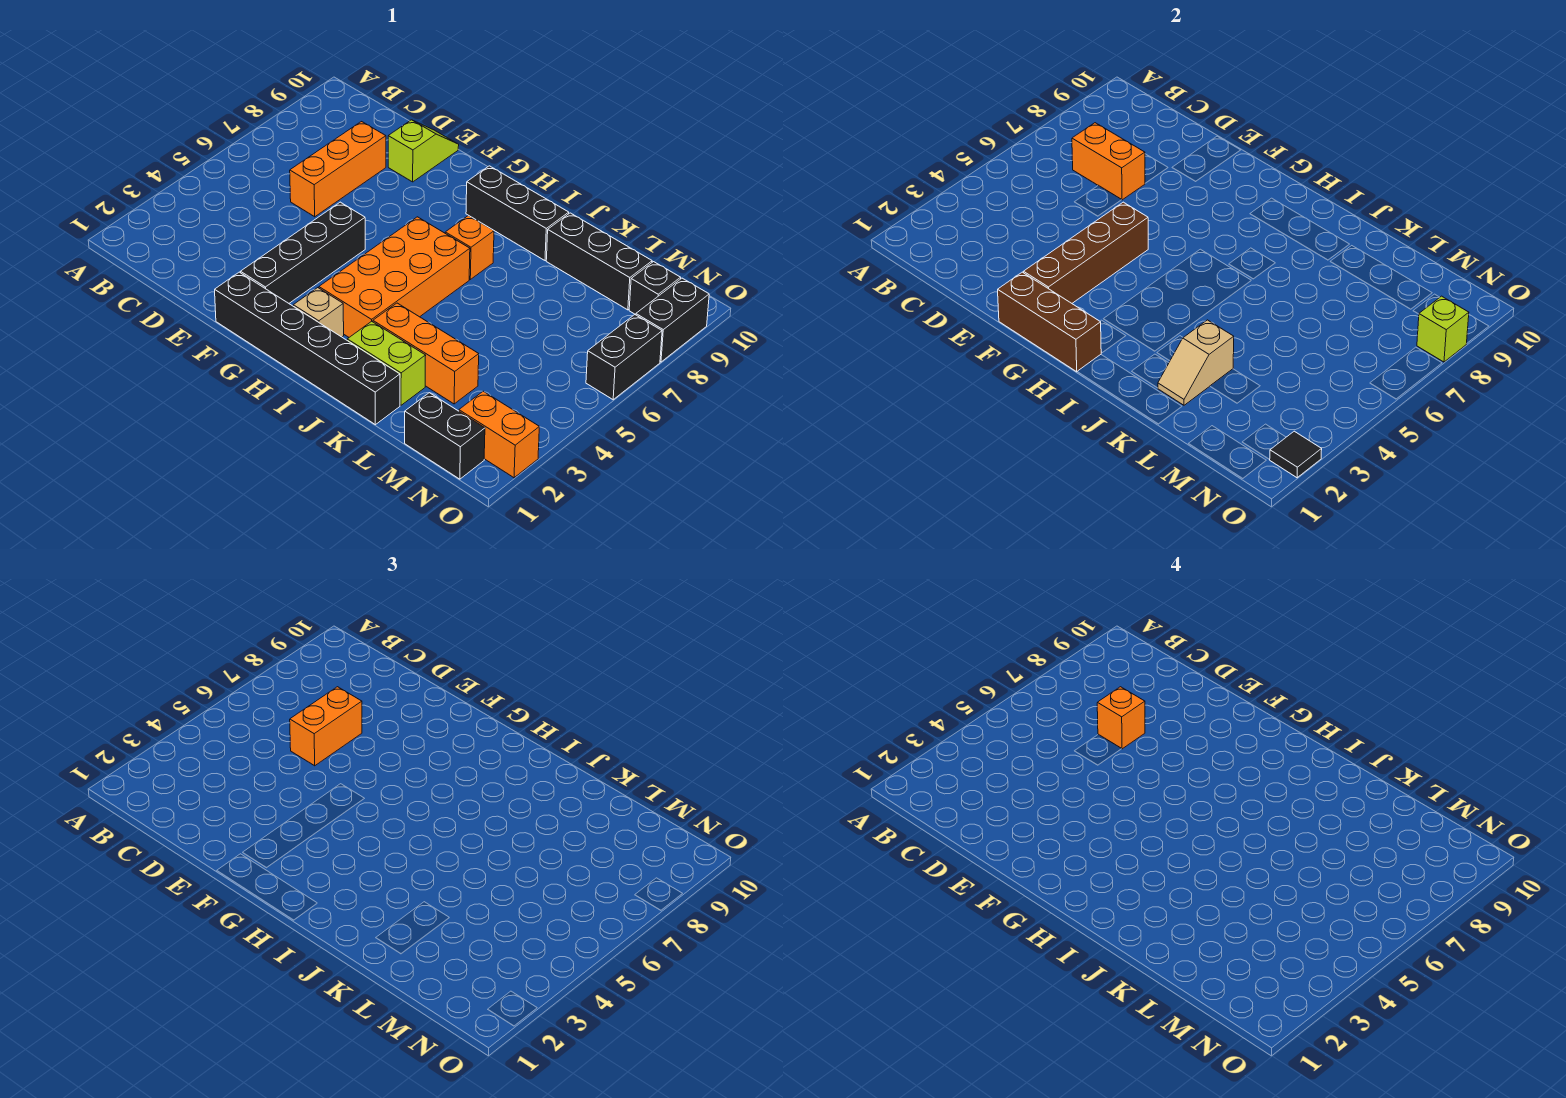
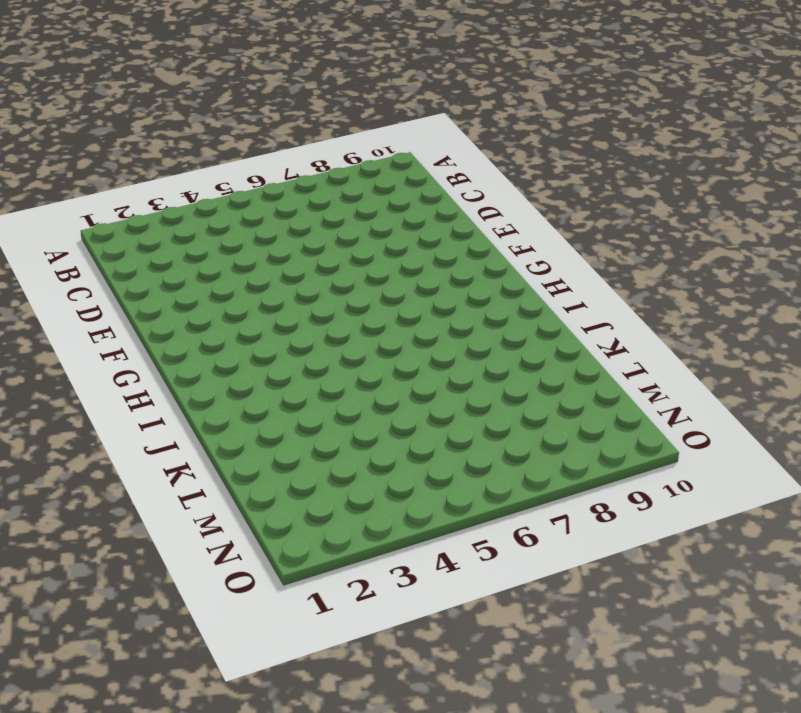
none -> orange brick D6:D8 level 1
none -> lime slope E9:E10 level 1 top 9
none -> black brick F1:K1 level 1

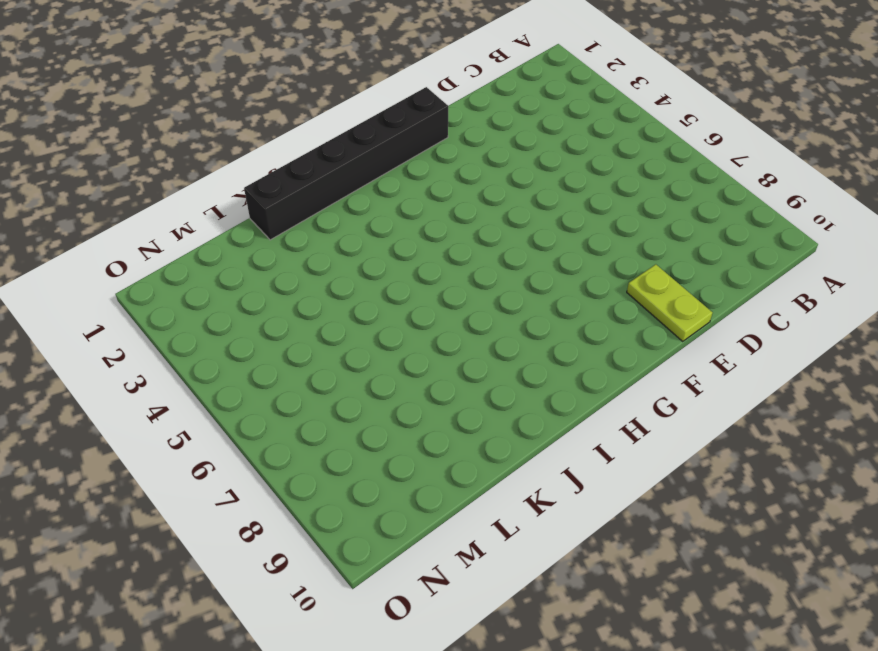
lime plate E9:E10 level 1 -> lime slope E9:E10 level 1 top 9
none -> orange brick D6:D8 level 1
none -> black brick F2:F5 level 1
none -> tan brick H2 level 1

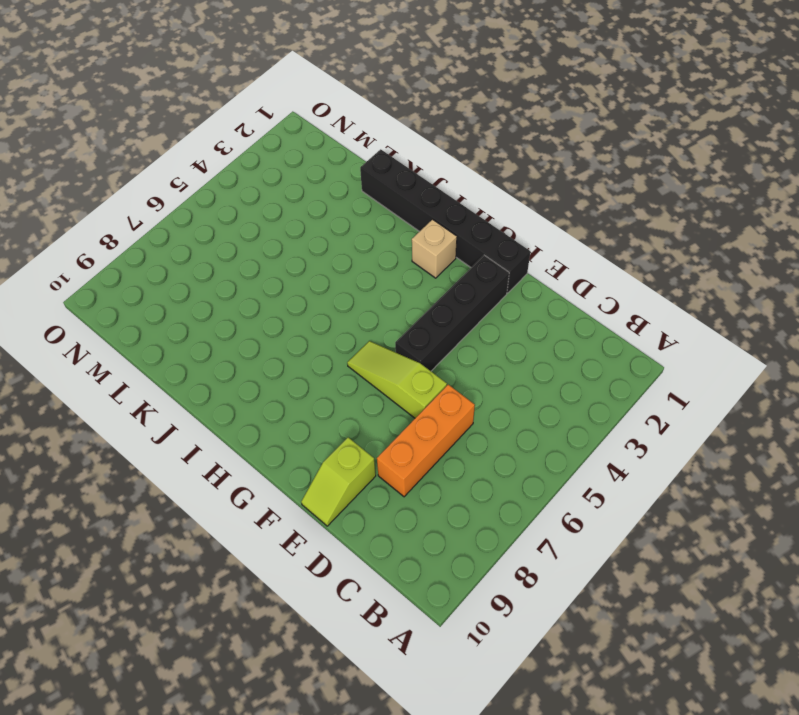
lime slope E6:G6 level 1 top E -> none
none -> orange brick H3:I6 level 1
none -> black brick H9:J9 level 1
none -> orange brick I7 level 1

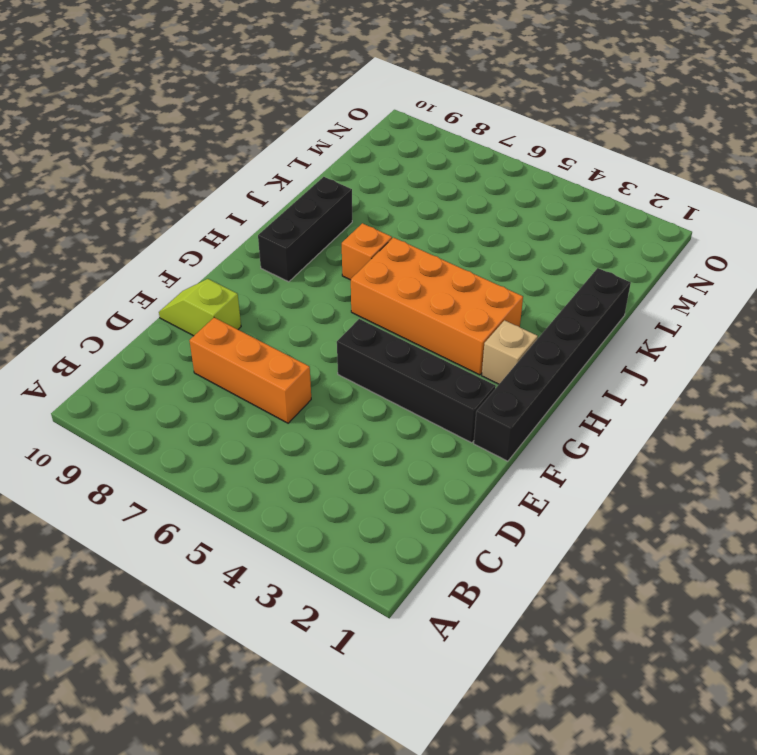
none -> lime brick J2:K2 level 1
none -> orange brick J3:L3 level 1
none -> black brick K9:M9 level 1

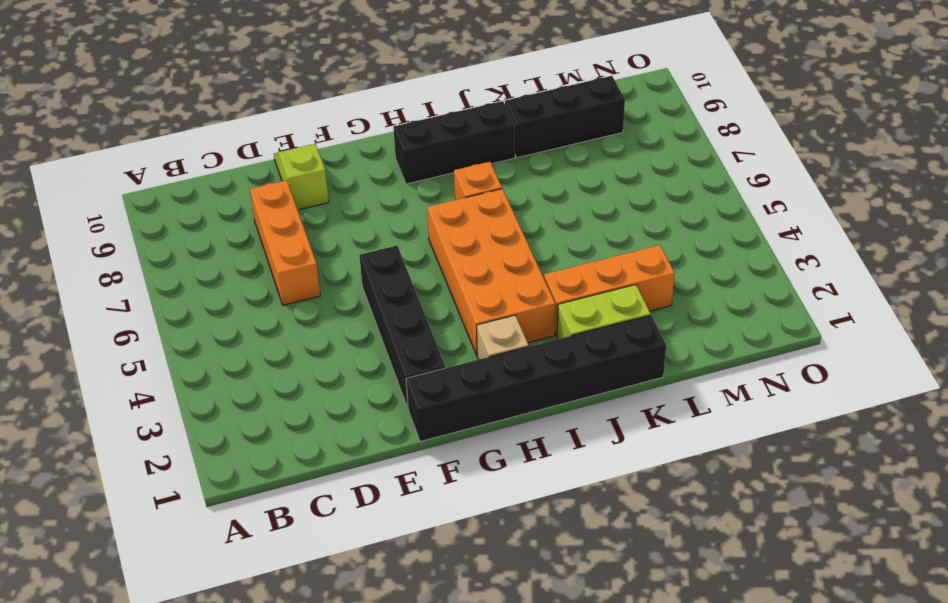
none -> black brick M1:N1 level 1
none -> orange brick N2:O2 level 1
none -> black brick N9 level 1

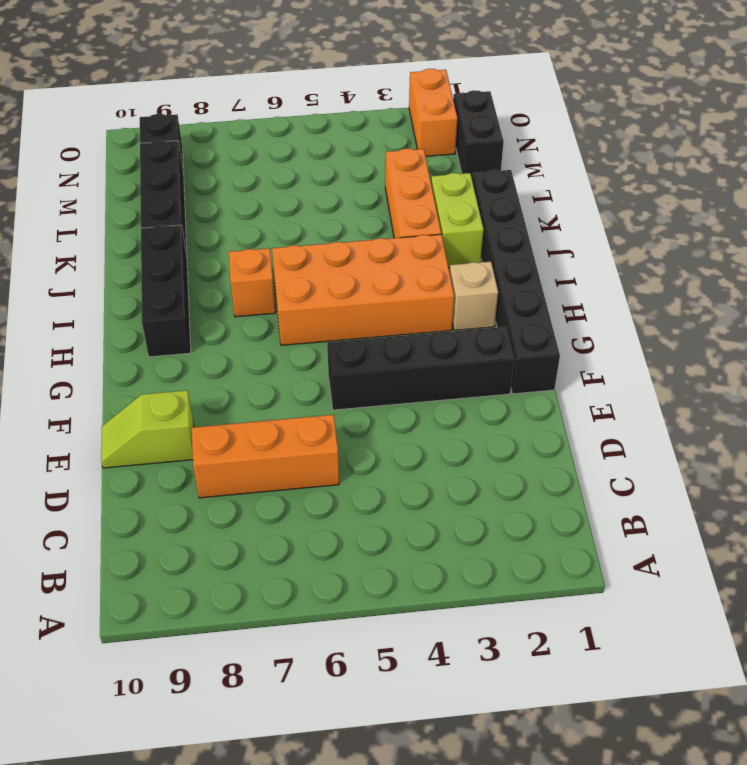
none -> black brick O6:O7 level 1
none -> black brick O8:O9 level 1
none -> orange brick C7:D7 level 2

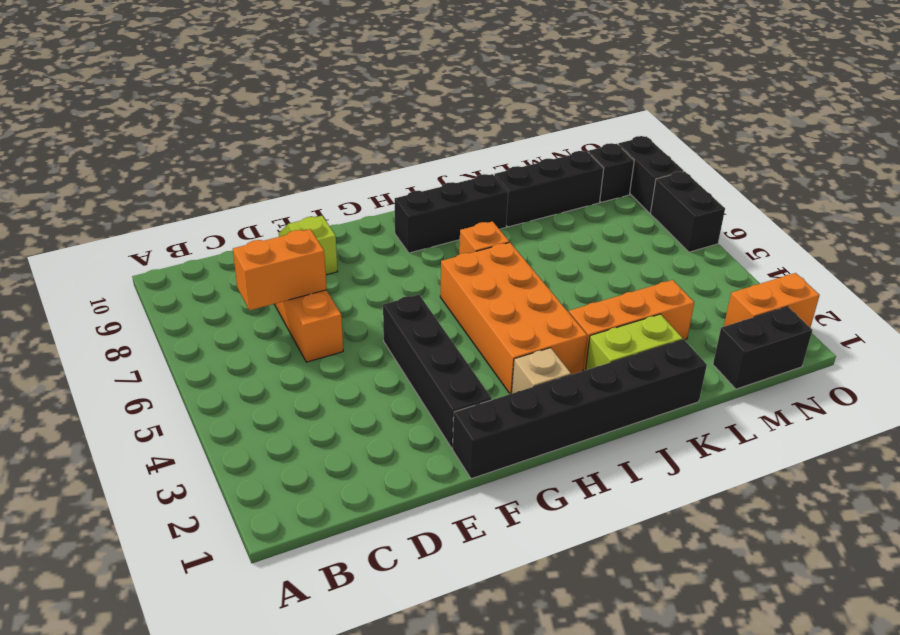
none -> brown brick F1:H1 level 2
none -> brown brick F2:F5 level 2
none -> tan slope K2:K3 level 2 top 3

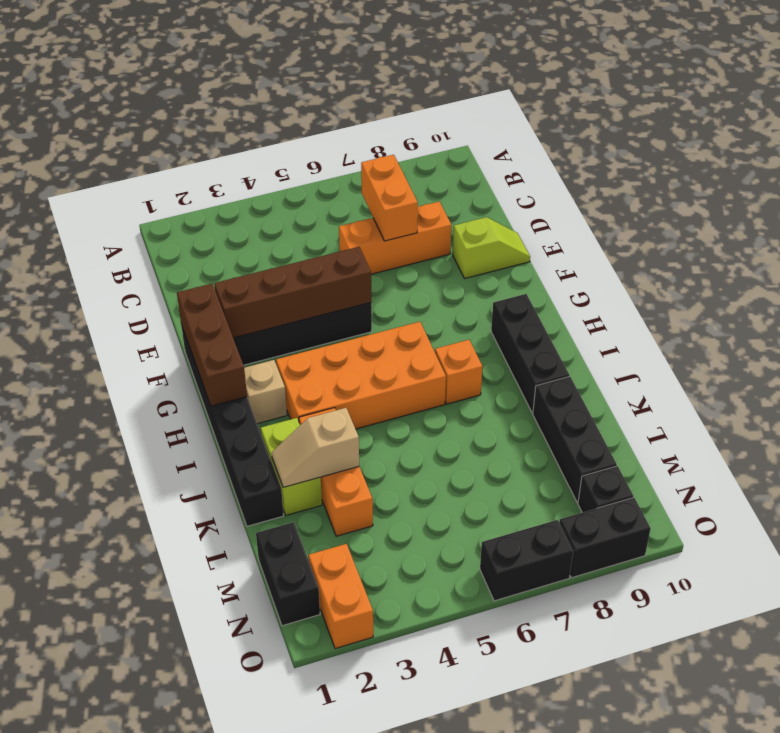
none -> black tile O2 level 2
none -> lime brick O8 level 2
none -> orange brick D6:D7 level 3

